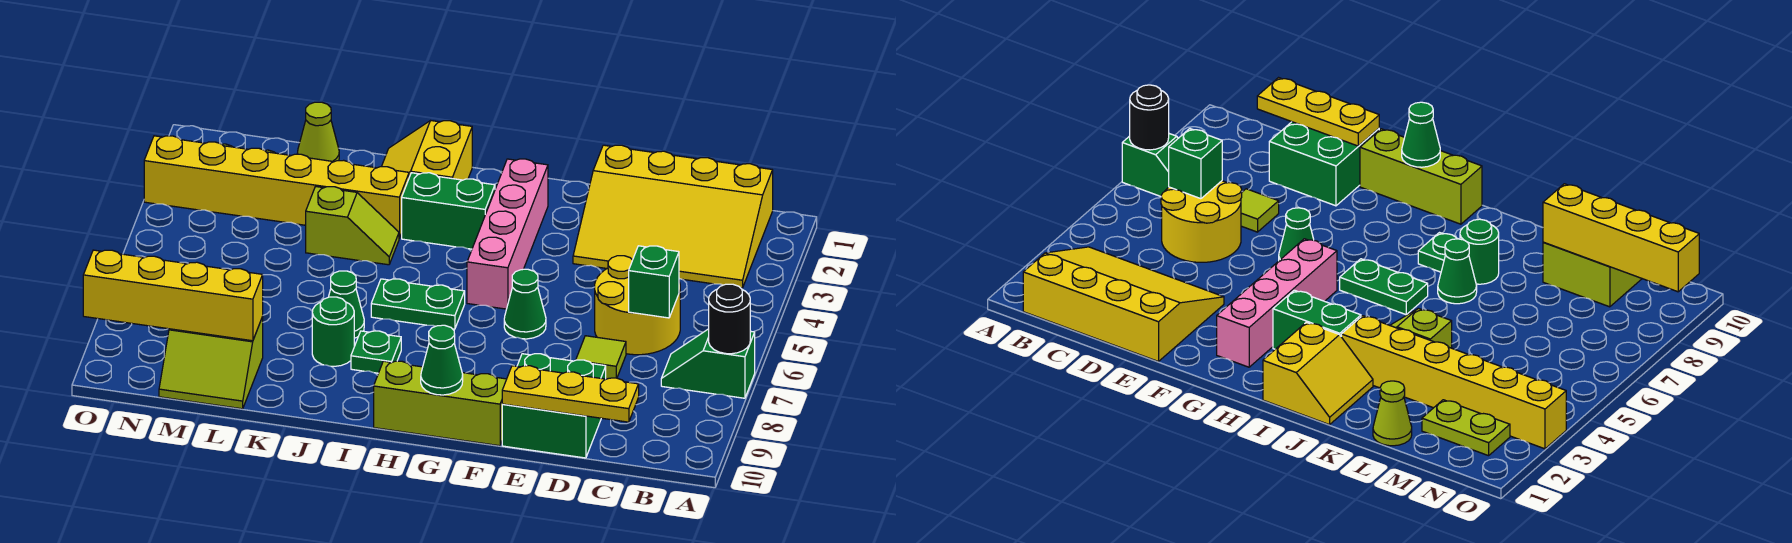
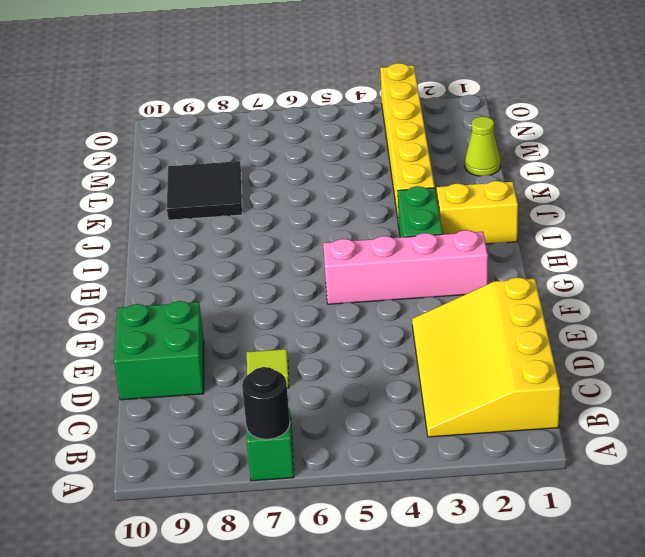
black tile K8:L9 level 1 -> lime slope L9:M10 level 1 top 9
none -> yellow round brick C5:D6 level 1
none -> green cone F6 level 1
none -> lime brick F10:H10 level 1

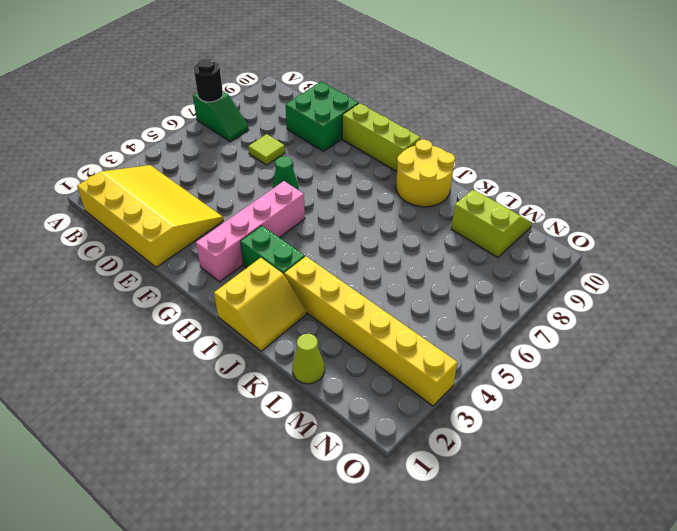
yellow round brick I9:J10 level 1 -> yellow round brick C5:D6 level 1
none -> green plate H6:I6 level 1
none -> green plate I8 level 1
none -> lime slope J4:K4 level 1 top K

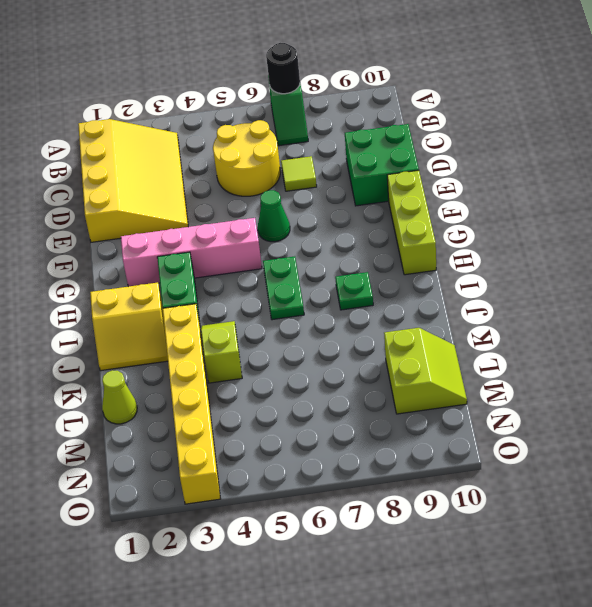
none -> green cone J7 level 1
none -> green round brick J8 level 1
none -> lime plate M2:N2 level 1

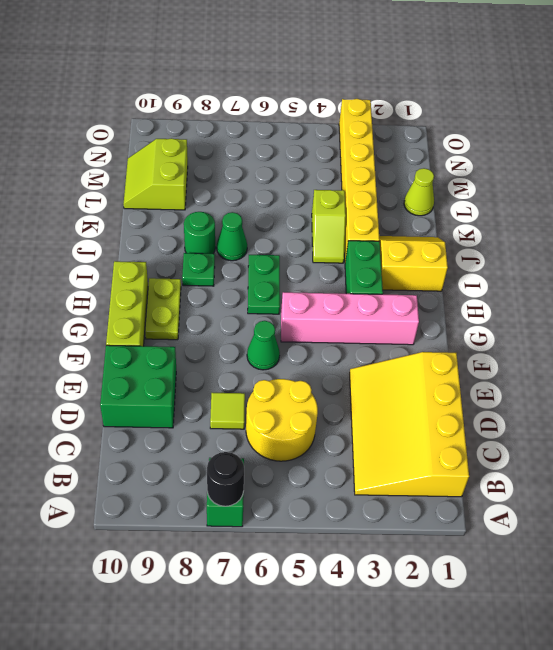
lime plate G9:H9 level 1 -> lime plate M2:N2 level 1
none -> green brick C6 level 2
none -> yellow plate C10:E10 level 2
none -> green cone G10 level 2

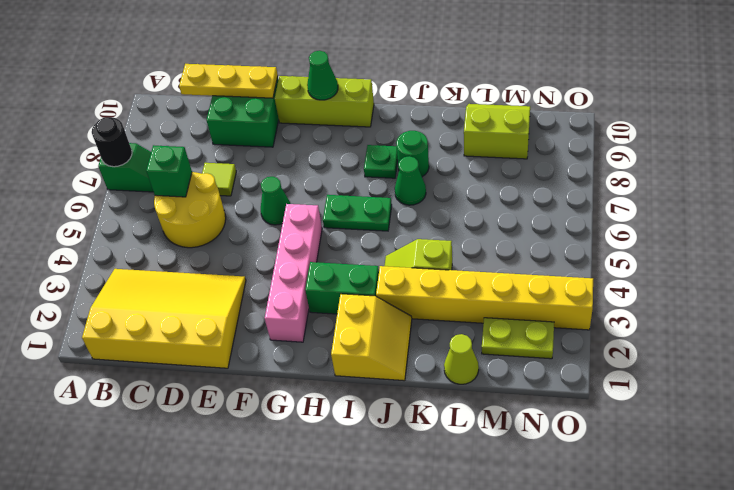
none -> yellow brick L9:O9 level 2

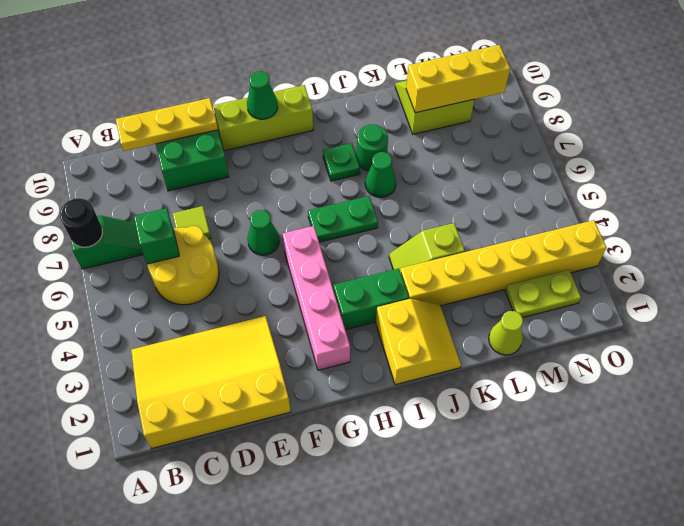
yellow brick L9:N9 level 2 -> yellow brick L9:O9 level 2

